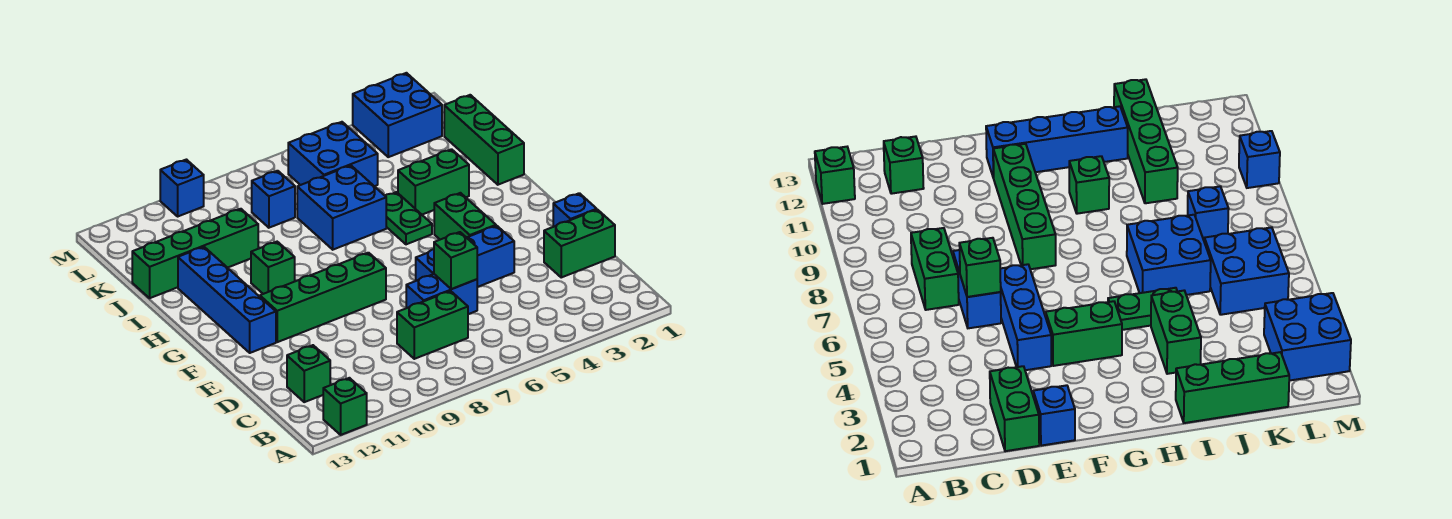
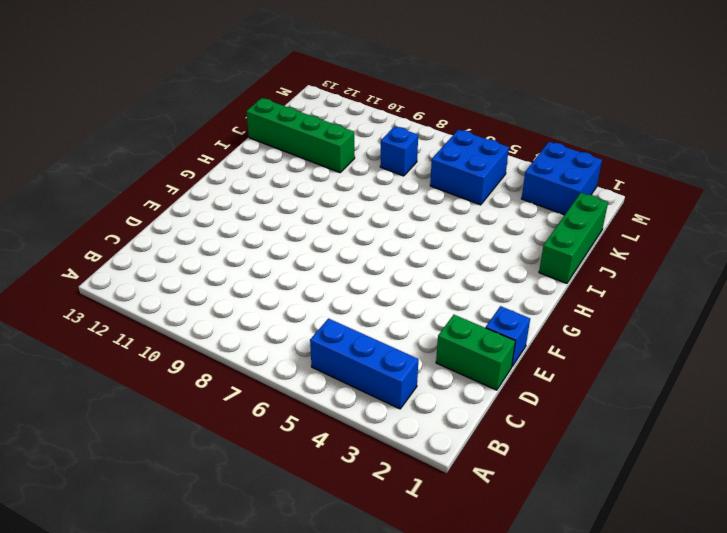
blue brick B3:B5 level 1 -> blue brick E4:E6 level 1
none -> green brick A12 level 1
none -> green brick C7:C8 level 1
none -> green brick C12 level 1

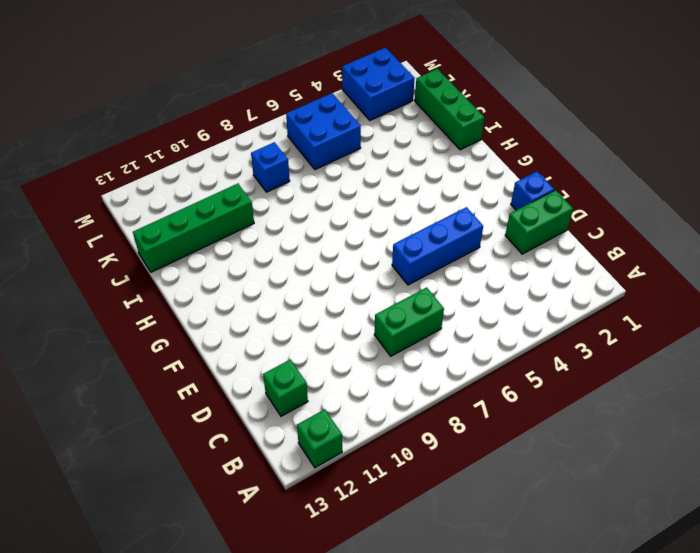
none -> blue brick D6:D7 level 1
none -> green brick F4:G4 level 1
none -> green brick F8:F11 level 1

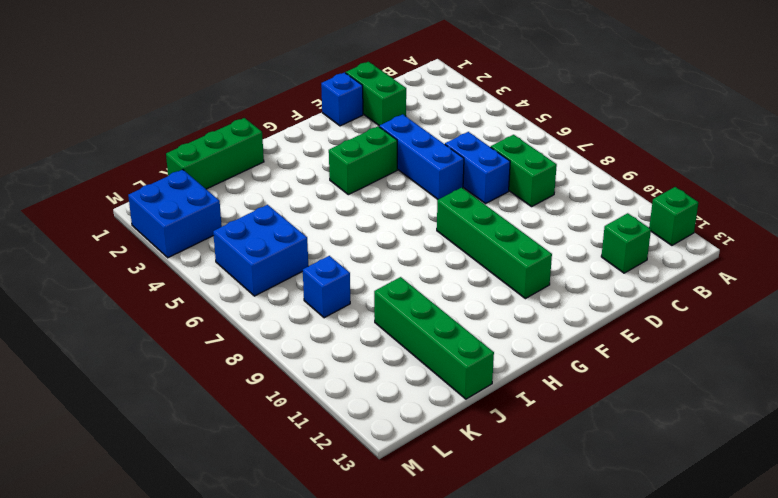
none -> blue brick F12:I12 level 1
none -> green plate H5:I5 level 1
none -> green brick H10 level 1

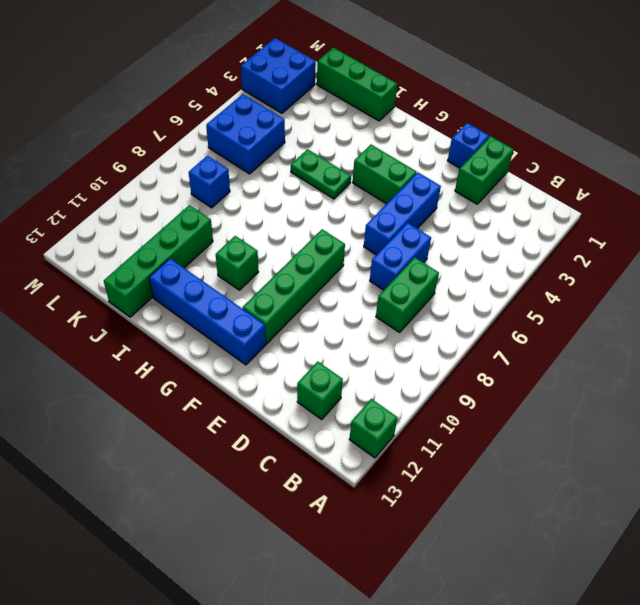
none -> green brick I3:I4 level 1
none -> blue brick I6:J7 level 1
none -> blue brick M10 level 1

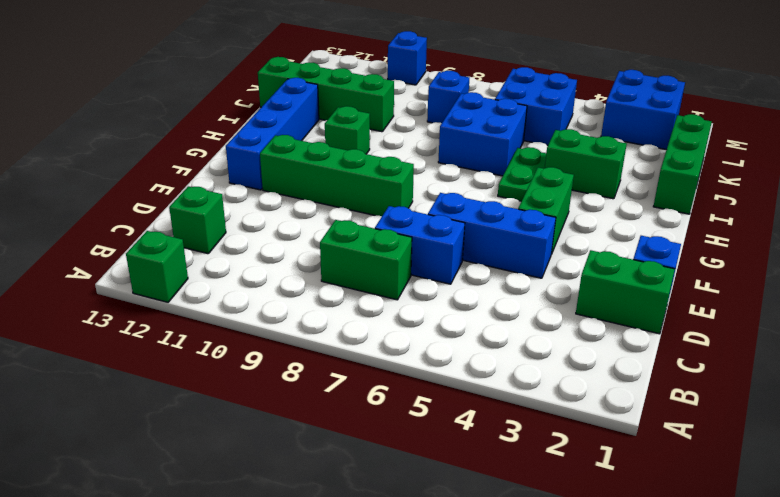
none -> green brick D6 level 2

